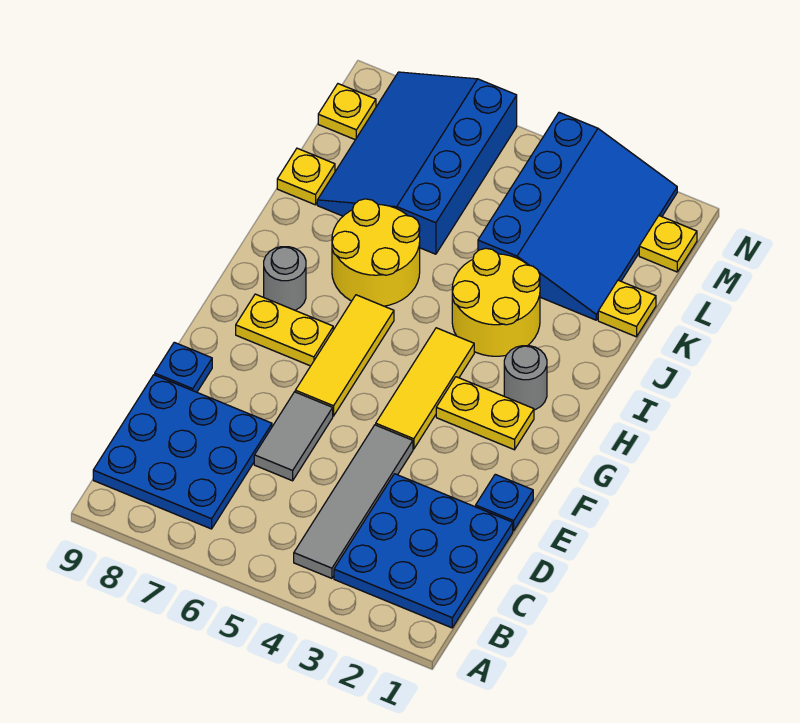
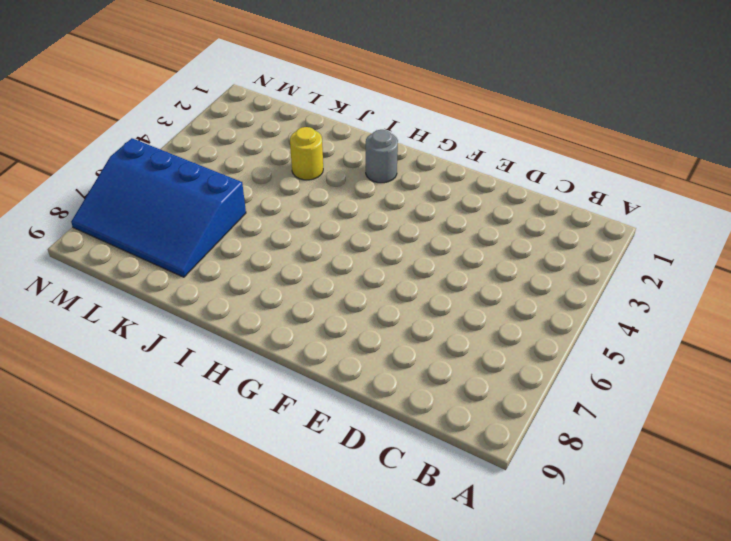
yellow round brick J3 level 1 -> yellow round brick I3:J4 level 1
none -> blue plate B1:D3 level 1
none -> grey tile B4:E4 level 1
none -> blue plate B7:D9 level 1

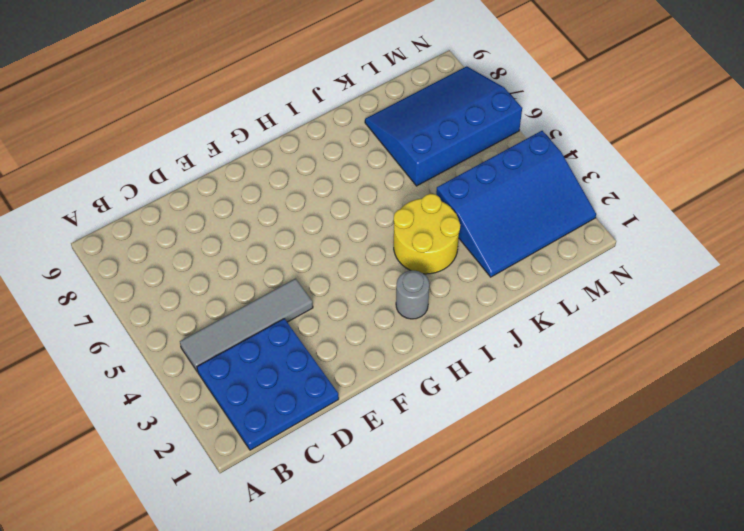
none -> blue plate B7:D9 level 1
none -> grey tile D6:E6 level 1
none -> blue plate E1 level 1

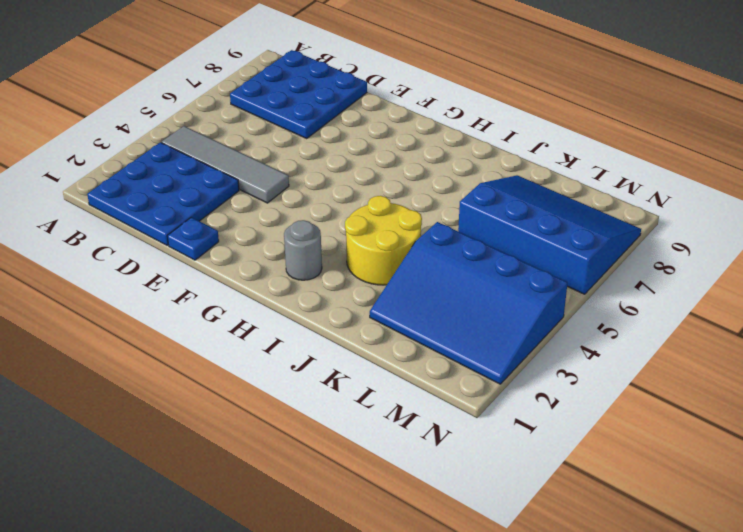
none -> grey tile D6:E6 level 1
none -> blue plate E9 level 1
none -> yellow tile F4:H4 level 1

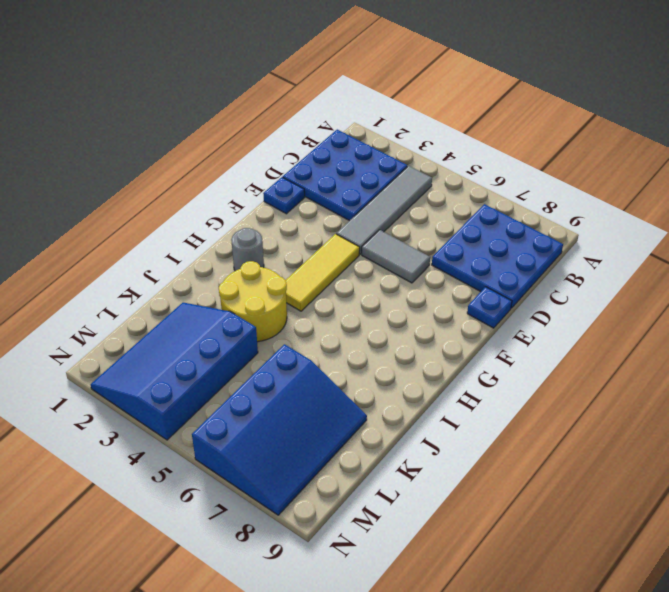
grey tile E5:E6 level 1 -> grey tile D6:E6 level 1
none -> yellow tile F6:H6 level 1
none -> yellow plate G2:G3 level 1
none -> yellow plate G7:G8 level 1

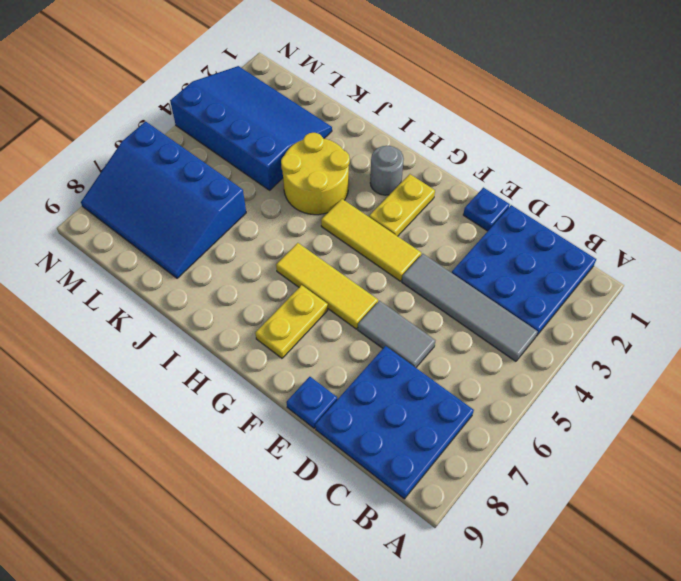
none -> grey round brick H8 level 1
none -> yellow round brick I6:J7 level 1
none -> yellow plate K1 level 1

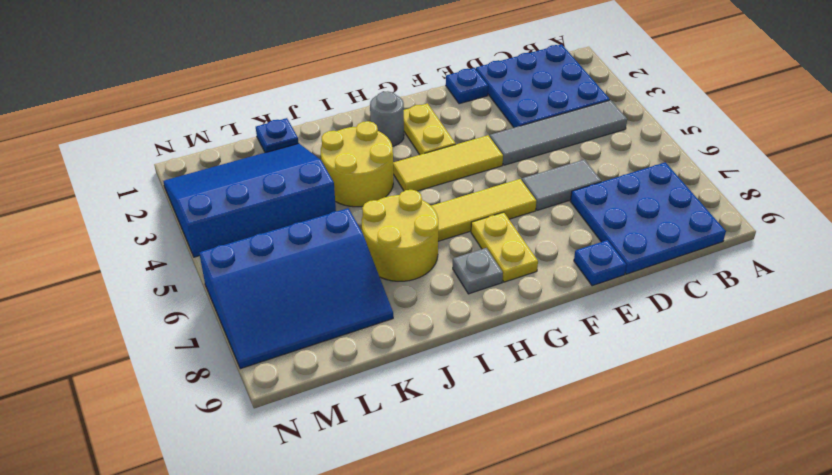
grey plate H8 level 1 -> grey round brick H8 level 1
blue plate K1 level 1 -> yellow plate K1 level 1
none -> yellow plate K9 level 1
none -> yellow plate M1 level 1
none -> yellow plate M9 level 1

